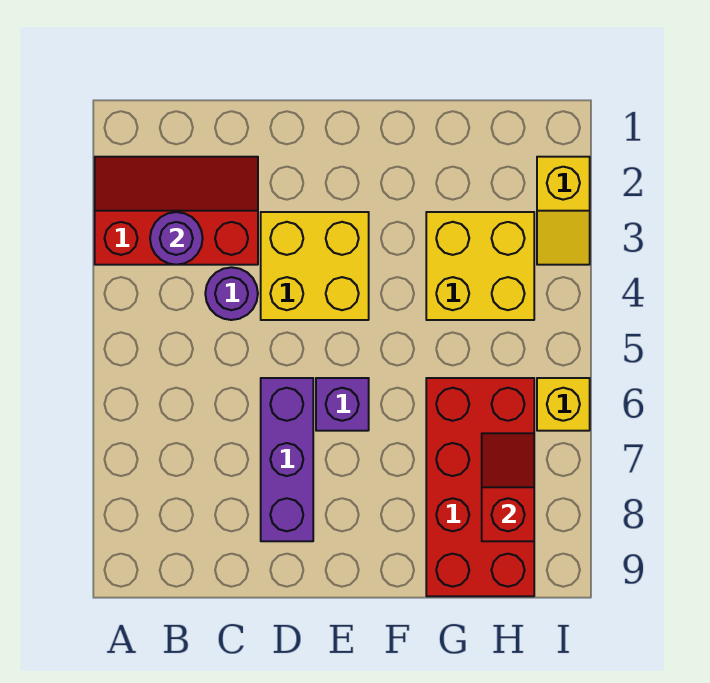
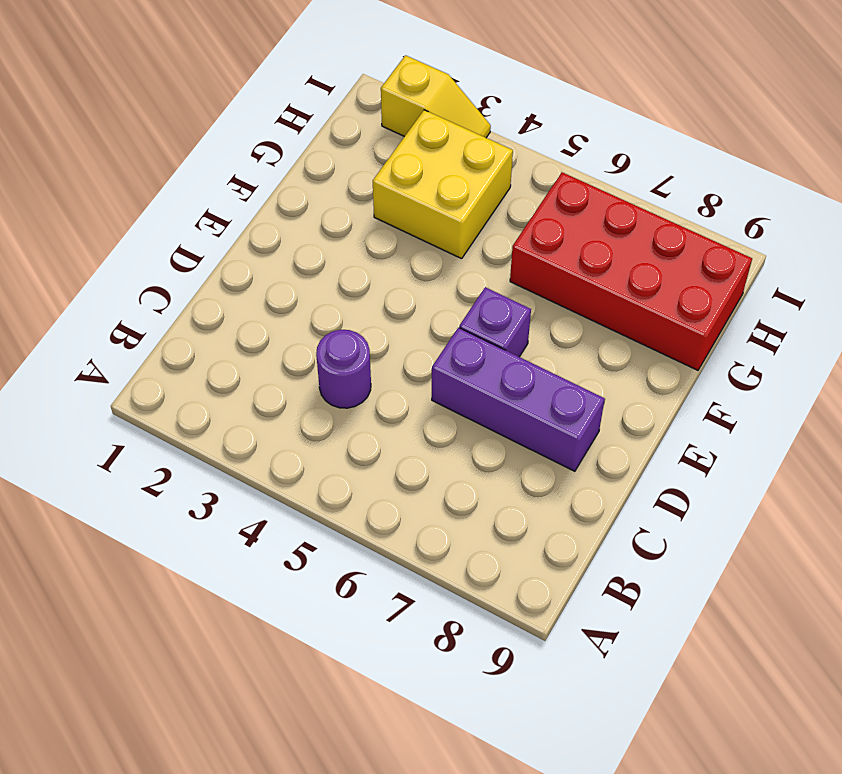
none -> red slope A2:C3 level 1 top 3
none -> yellow brick D3:E4 level 1

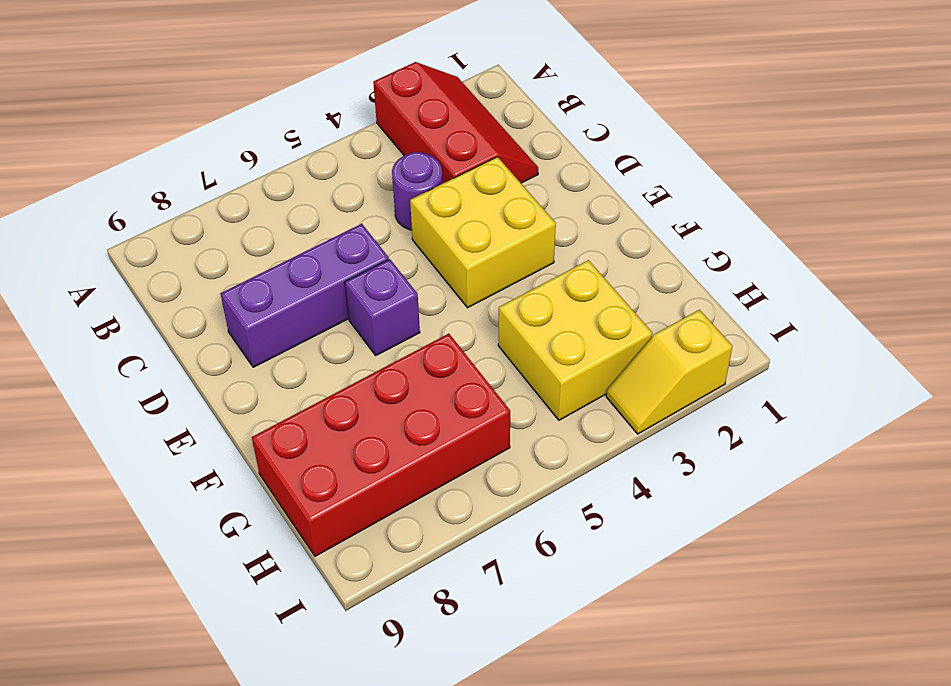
none -> yellow brick I6 level 1
none -> purple round brick B3 level 2

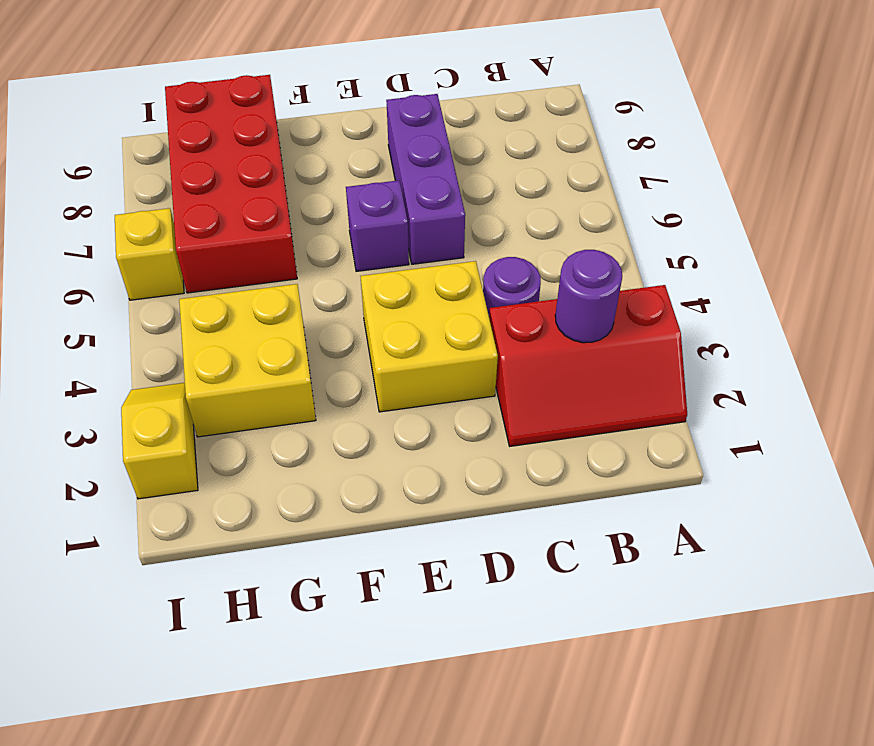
none -> red slope H7:H8 level 2 top 8

